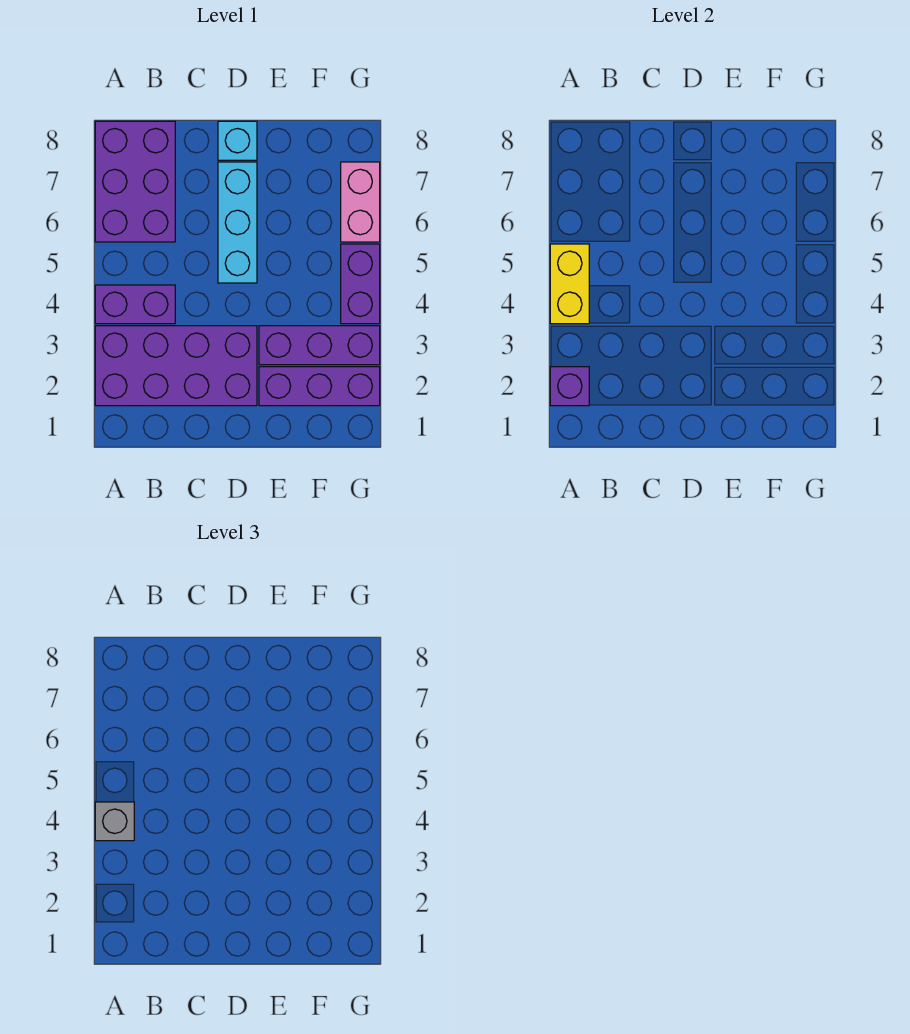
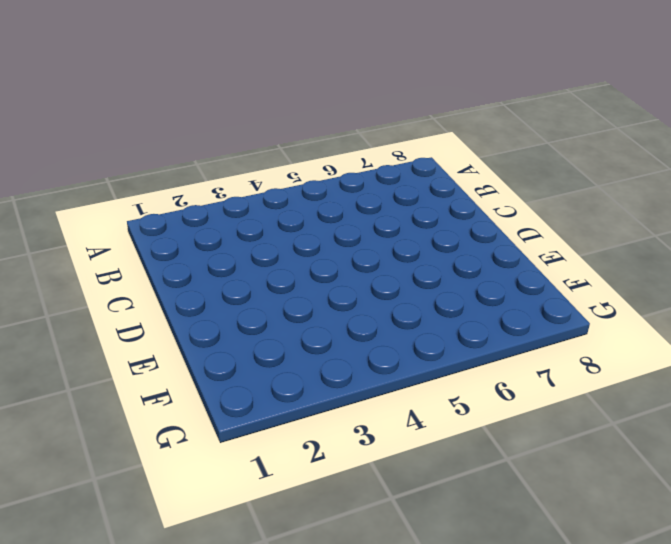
none -> purple brick A2:D3 level 1
none -> purple brick A4:B4 level 1
none -> purple brick A6:B8 level 1

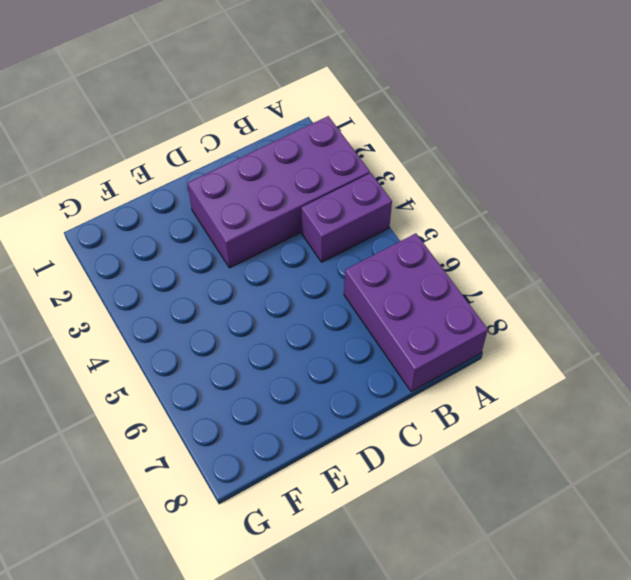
none -> cyan brick D5:D7 level 1
none -> cyan brick D8 level 1
none -> purple brick E2:G2 level 1

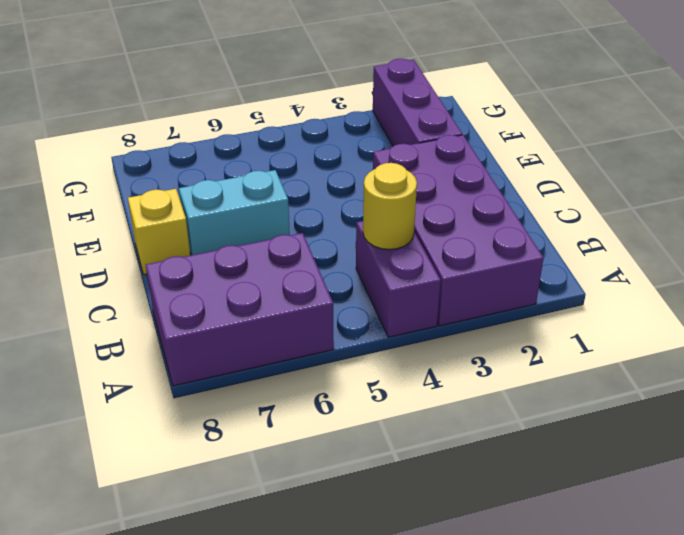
yellow round brick B4 level 2 -> none
cyan brick D6:D7 level 1 -> cyan brick D5:D7 level 1
yellow brick D8 level 1 -> cyan brick D8 level 1
none -> purple brick E3:G3 level 1
none -> purple brick G4:G5 level 1
none -> pink brick G6:G7 level 1

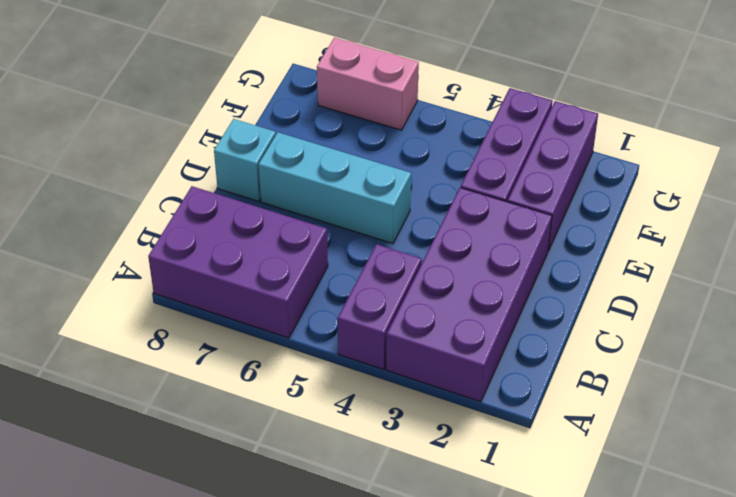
none -> purple brick G4:G5 level 1
none -> purple brick A2 level 2
none -> yellow brick A4:A5 level 2

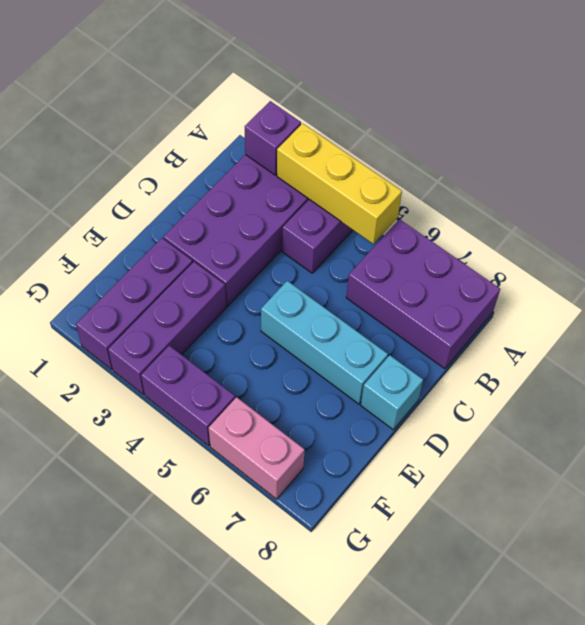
yellow brick A3:A5 level 2 -> yellow brick A4:A5 level 2
none -> grey brick A4 level 3

